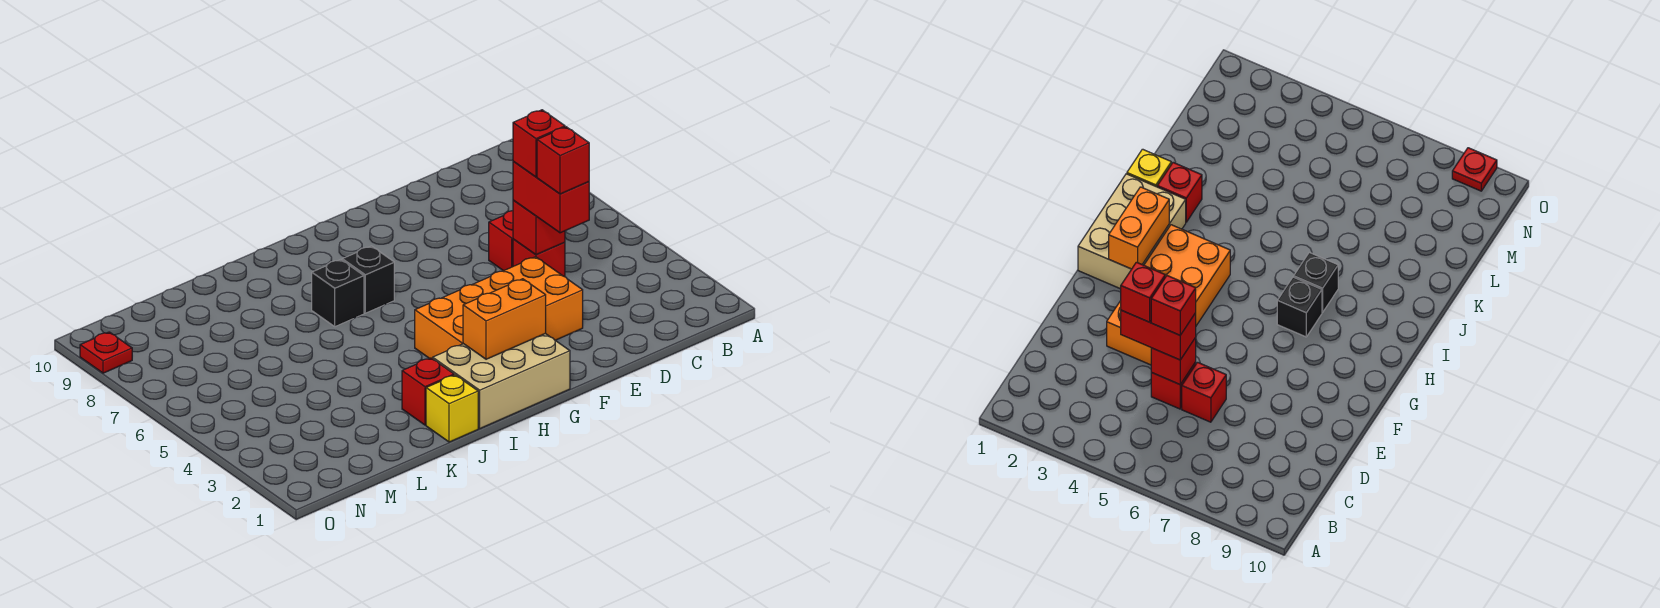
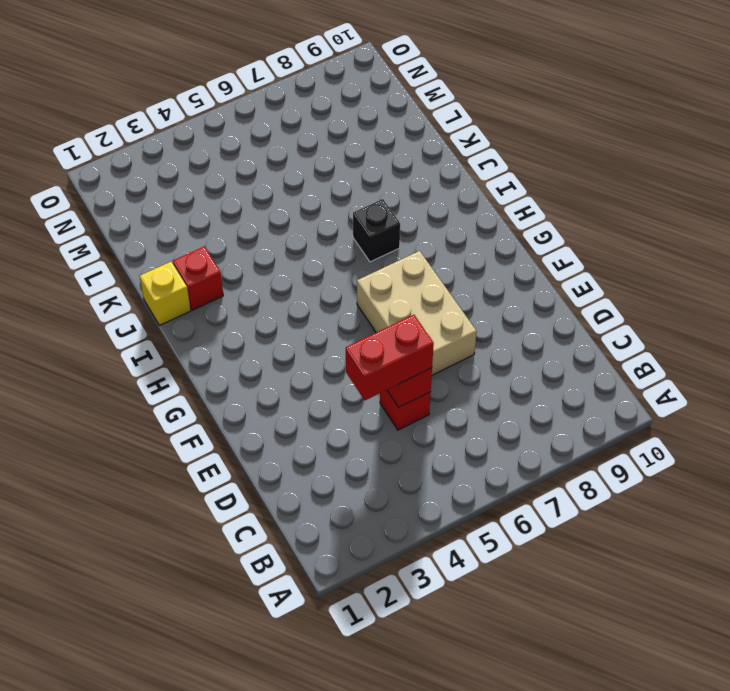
tan brick E6:G7 level 1 -> tan brick G1:I2 level 1
none -> red brick D6 level 1
none -> orange brick E3:H4 level 1
none -> black brick H7 level 1

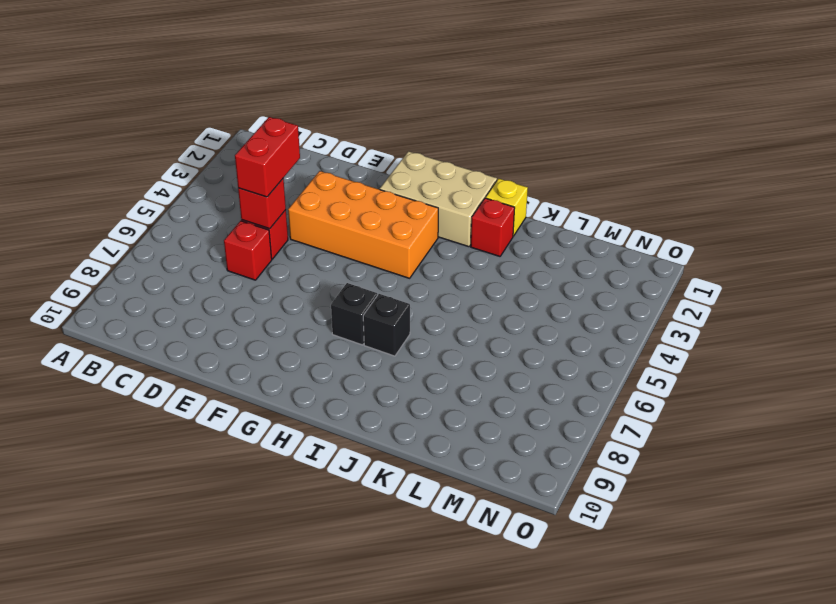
none -> red plate O9 level 1
none -> orange brick G2:H2 level 2
none -> red brick D4 level 4

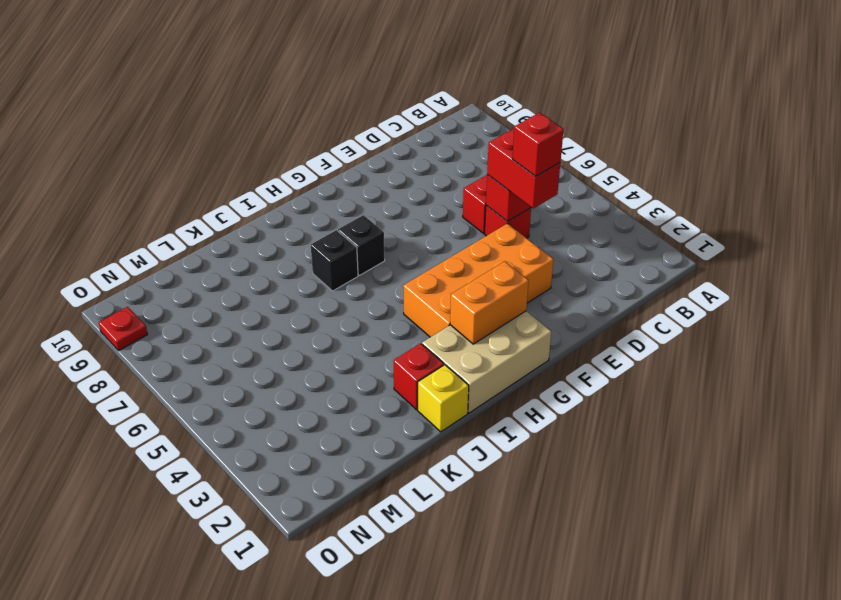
none -> red brick D5 level 4

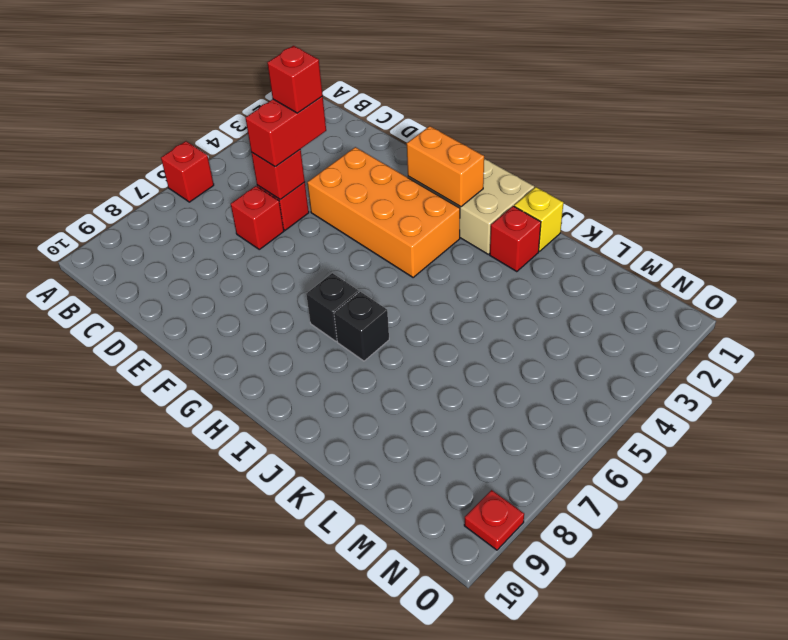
red brick A6 level 1 -> red brick D5 level 4

